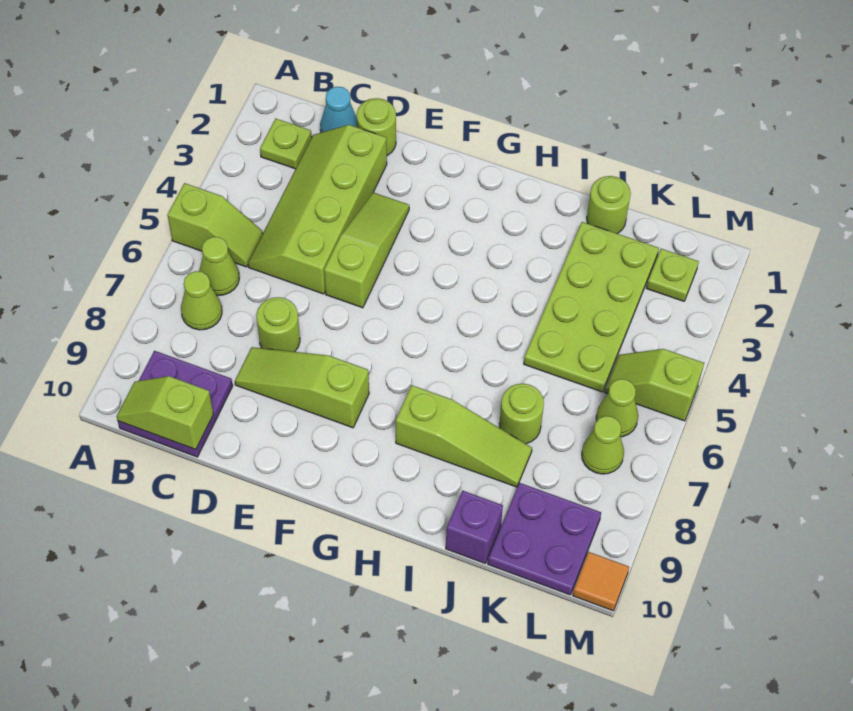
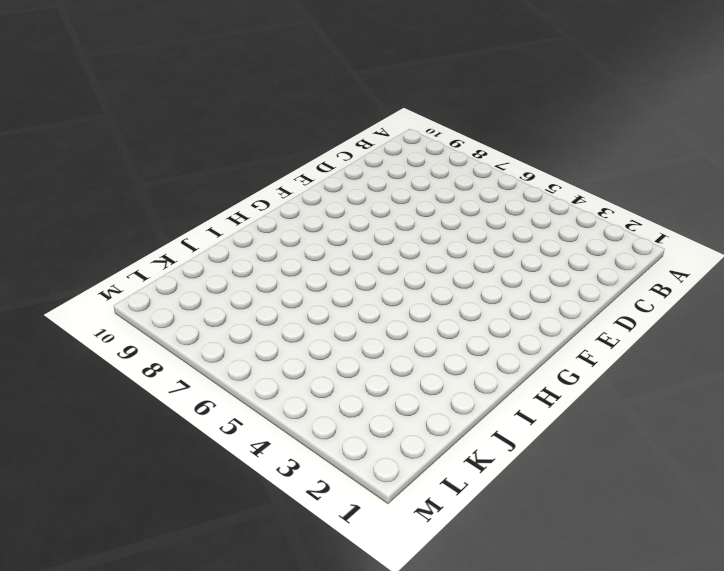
none -> lime slope A5:B5 level 1 top A
none -> lime plate B2 level 1
none -> lime cone B6 level 1

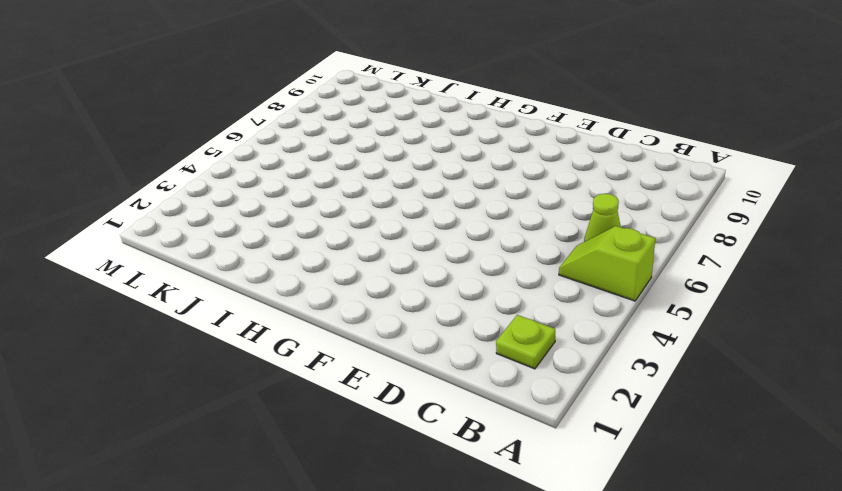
none -> lime cone B7 level 1
none -> purple plate B9:C10 level 1
none -> cyan cone C1 level 1

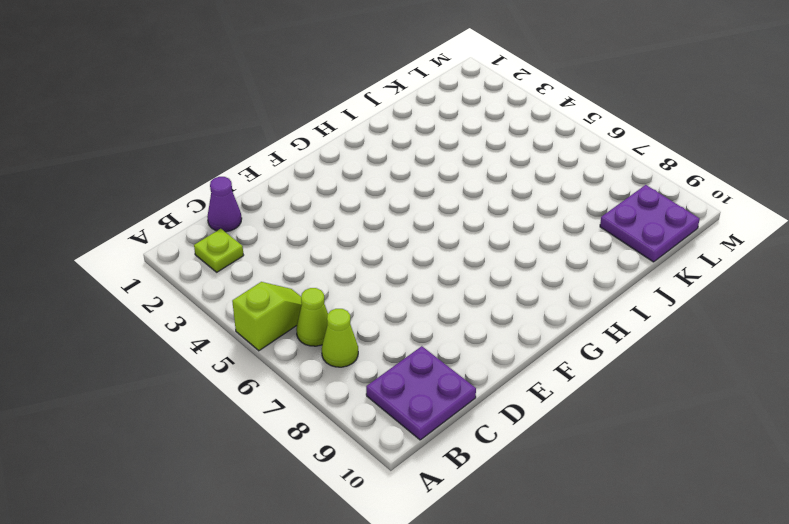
purple cone C1 level 1 -> cyan cone C1 level 1
none -> lime slope C2:D5 level 1 top D
none -> lime round brick D1 level 1
none -> lime round brick D7 level 1

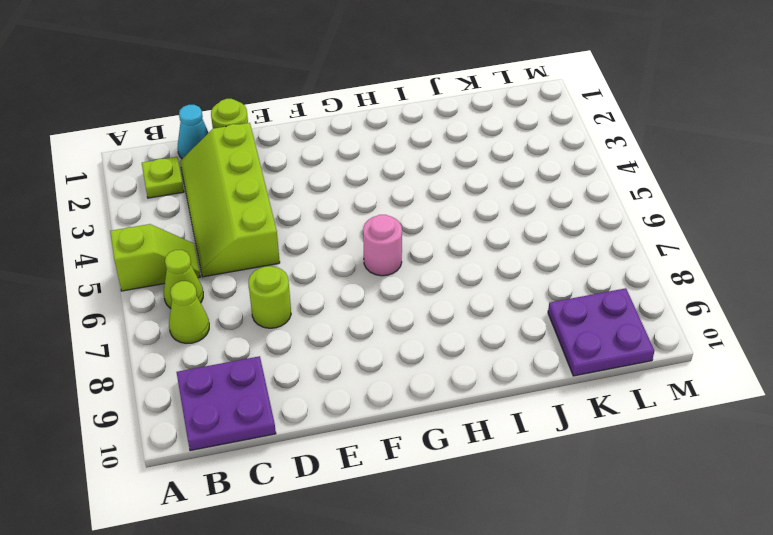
pink round brick G6 level 1 -> none
none -> lime slope D8:F8 level 1 top F
none -> lime slope E3:E5 level 1 top 5
none -> lime slope H8:J8 level 1 top H

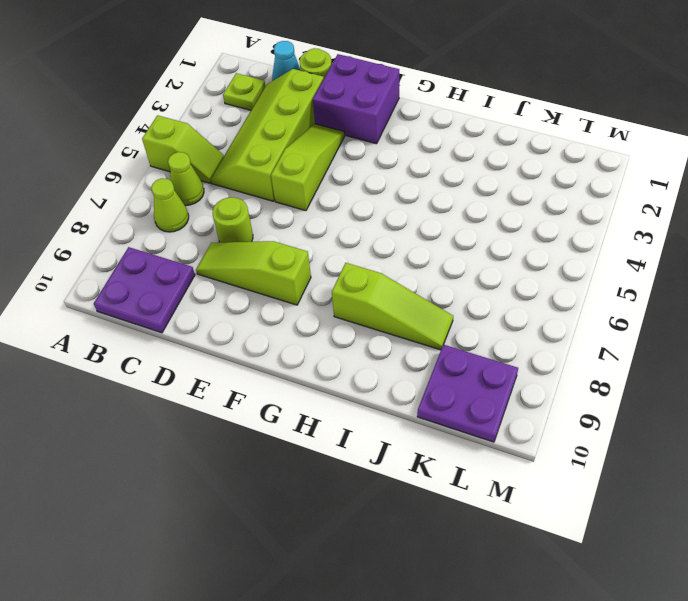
purple brick E1:F2 level 1 -> none
none -> lime round brick J1 level 1
none -> lime plate J2:K5 level 1
none -> lime round brick J7 level 1

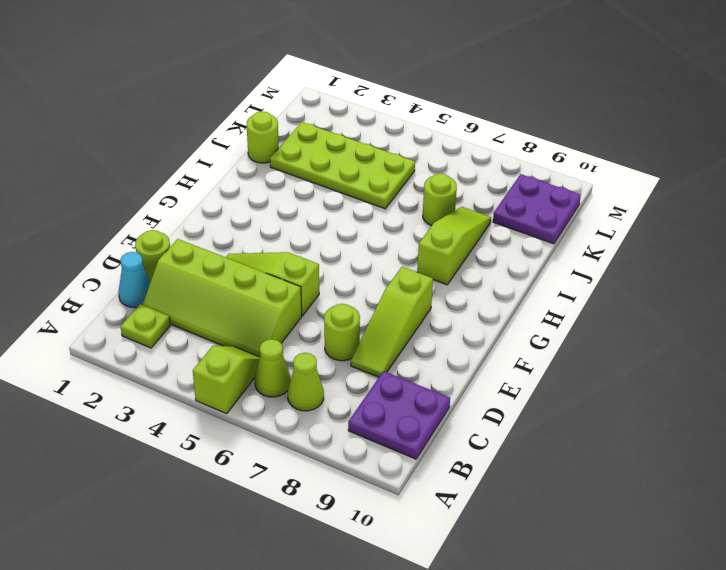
none -> purple brick J10 level 1
none -> lime plate L2 level 1
none -> lime slope L5:M5 level 1 top M

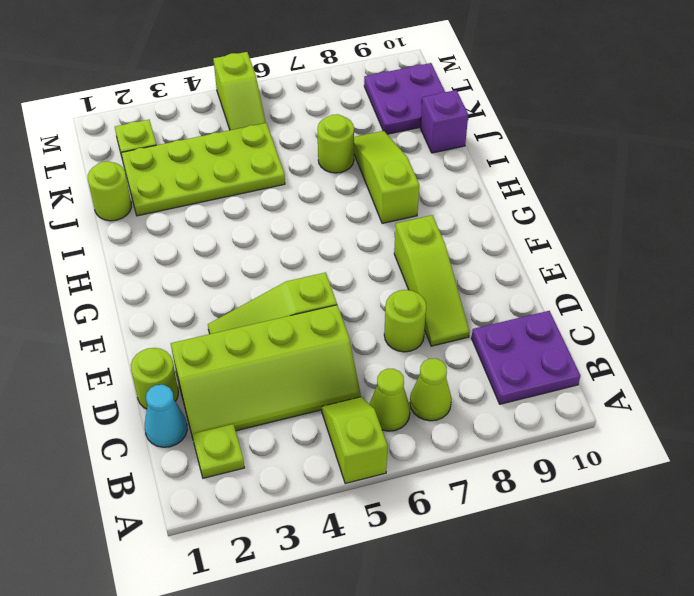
none -> lime cone L6 level 1
none -> lime cone L7 level 1
none -> orange tile M10 level 1

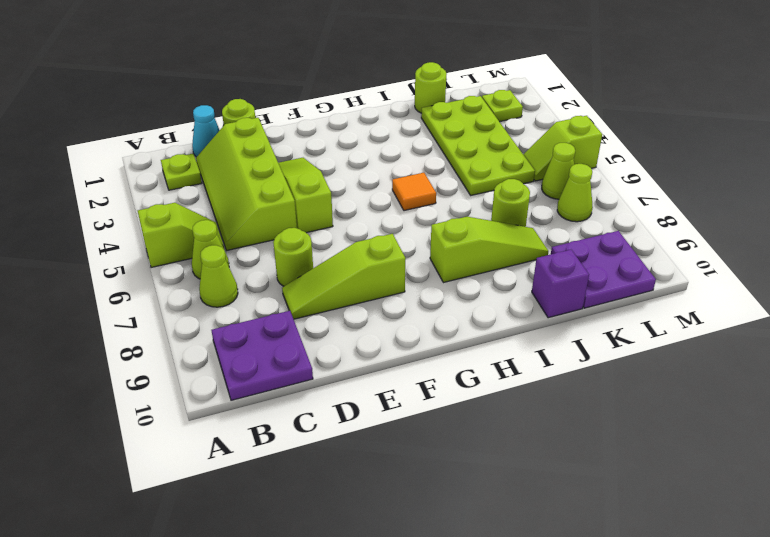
orange tile H5 level 1 -> orange tile M10 level 1
none -> lime slope B10:C10 level 2 top C

